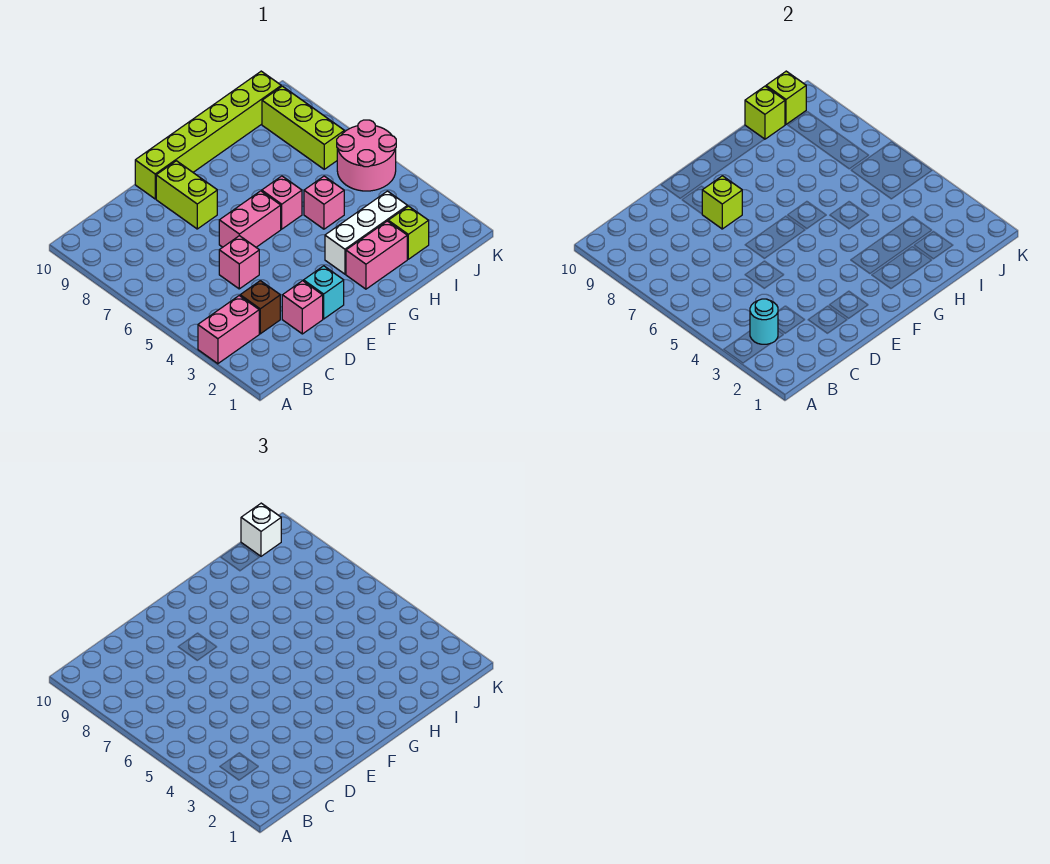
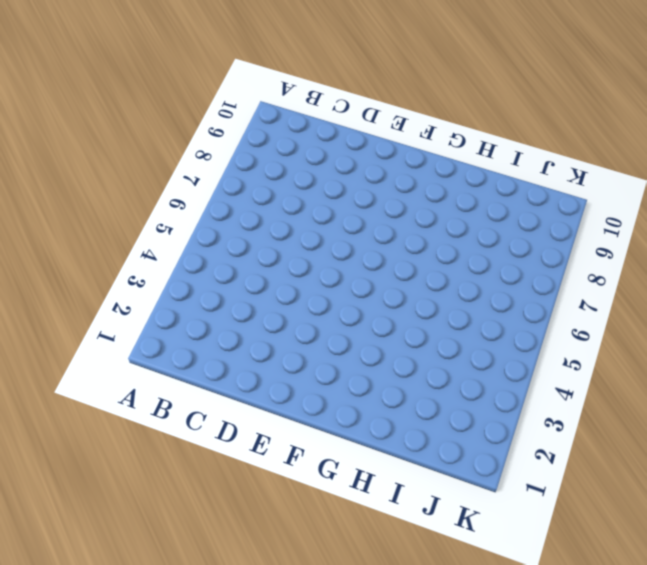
none -> pink brick A3:B3 level 1
none -> brown brick C3 level 1
none -> pink brick D2 level 1

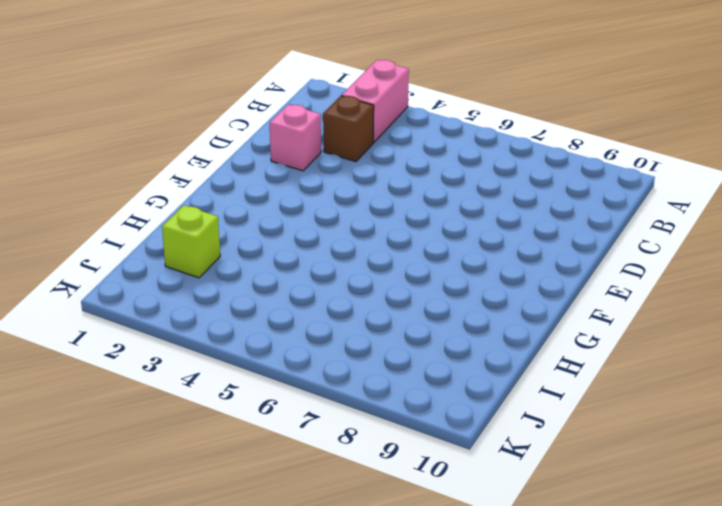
none -> pink brick D5 level 1
none -> cyan brick E2 level 1
none -> pink brick E6:F6 level 1

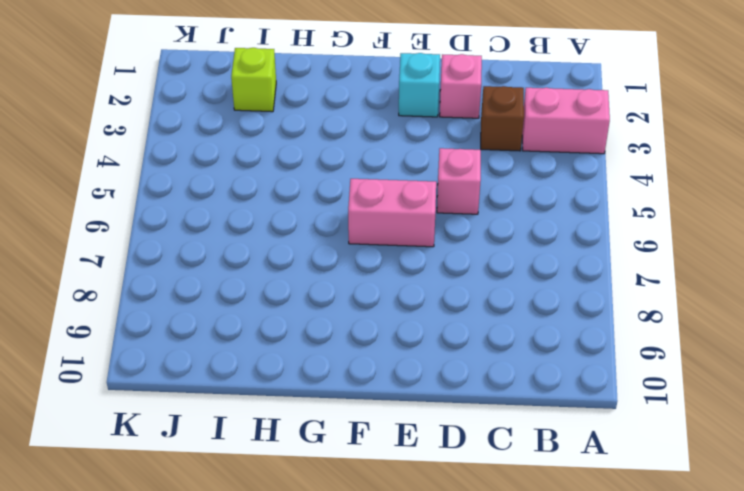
none -> lime brick E8:E9 level 1
none -> lime brick E10:J10 level 1
none -> pink brick G2:H2 level 1

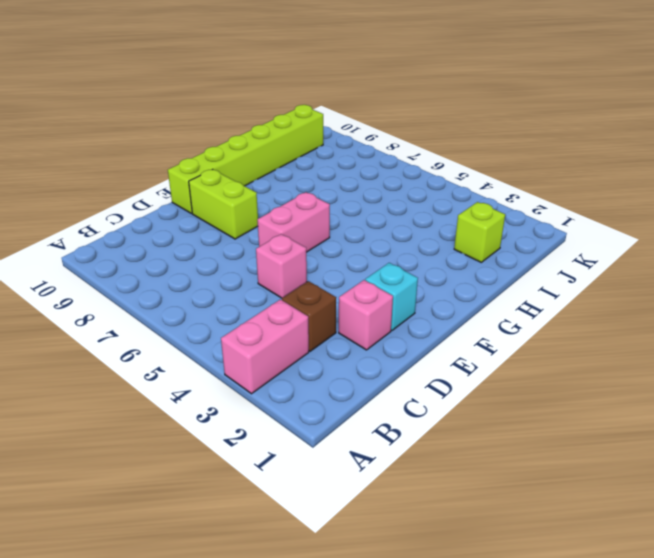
none -> pink brick G2:H2 level 1
none -> white brick G3:I3 level 1
none -> pink brick G6 level 1

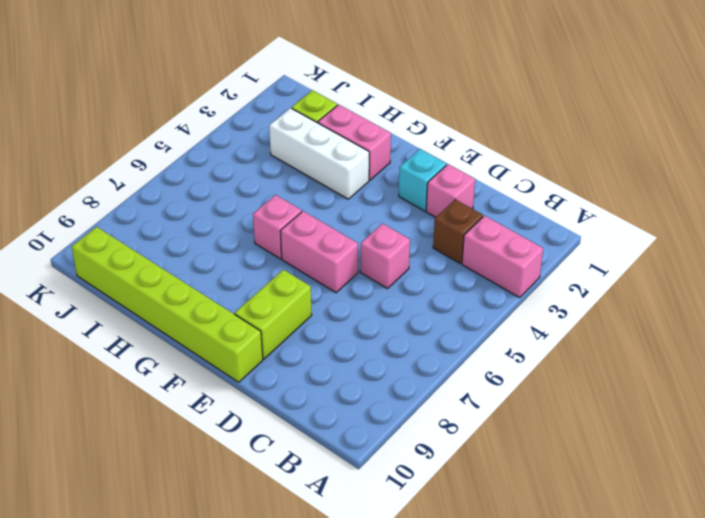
none -> pink brick H5 level 1
none -> pink round brick J5:K6 level 1
none -> lime brick J7:J9 level 1

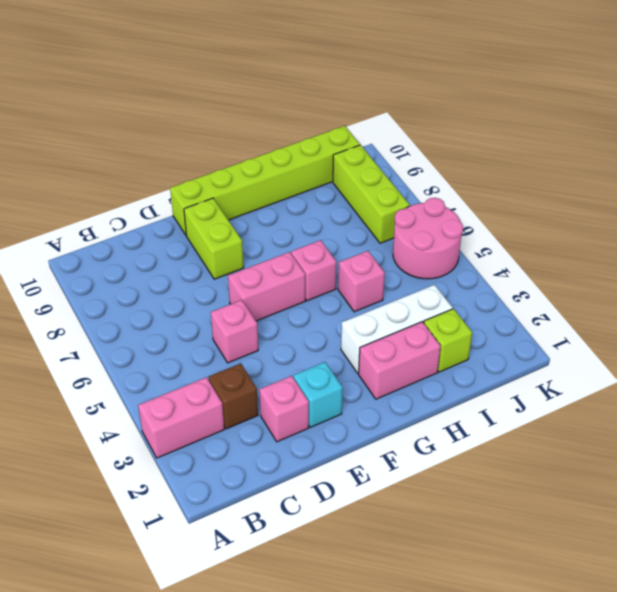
none -> cyan round brick B3 level 2
none -> lime brick E8 level 2
none -> lime brick I10 level 2

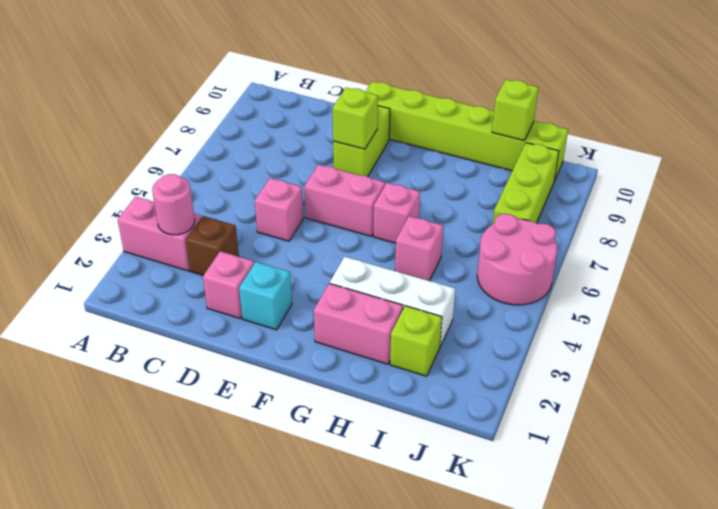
pink round brick B3 level 2 -> cyan round brick B3 level 2
none -> lime brick J10 level 2
none -> white brick J10 level 3

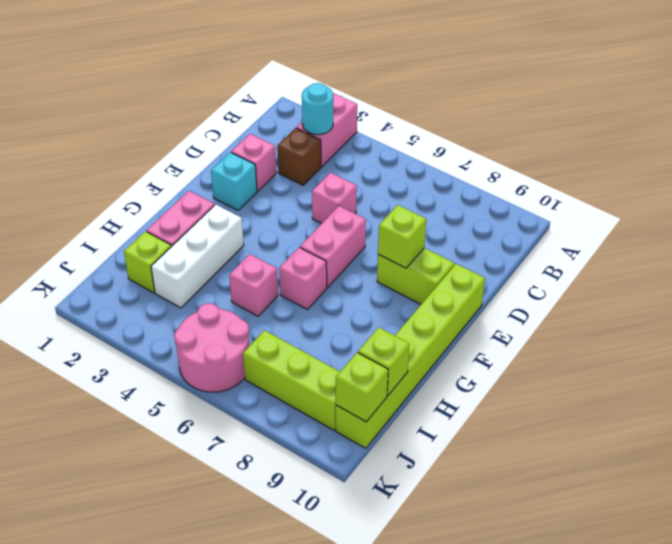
none -> white brick J10 level 3

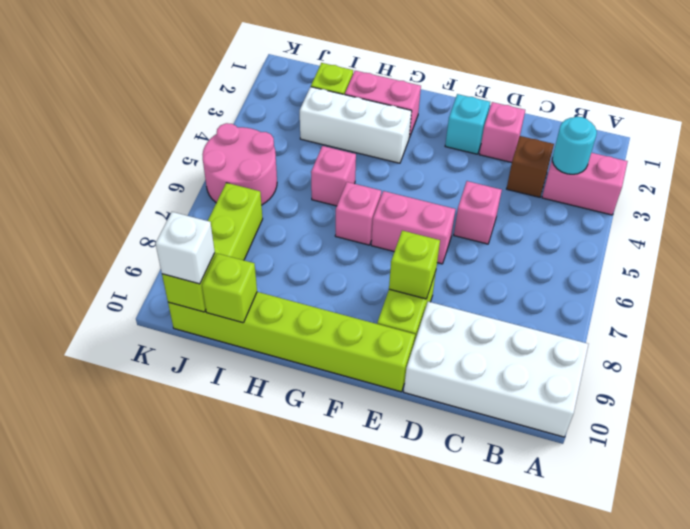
white brick A9:D10 level 1 -> none

